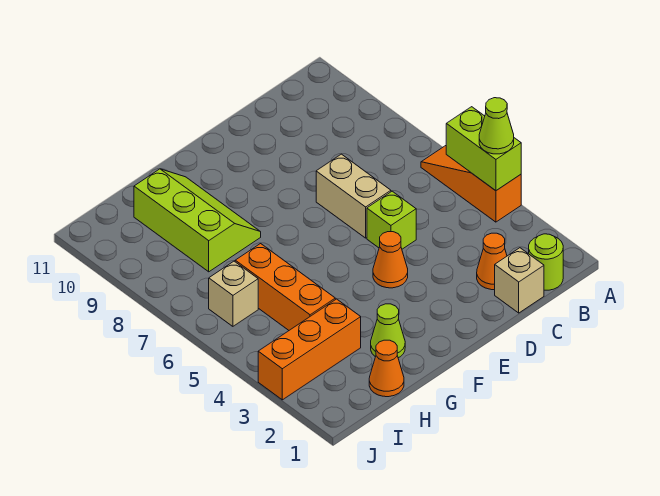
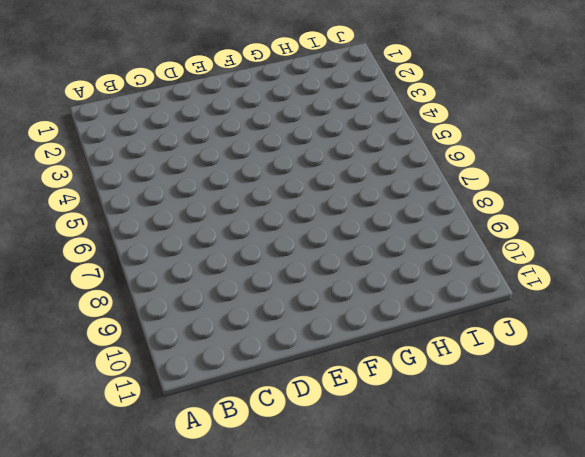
none -> orange slope A4:A6 level 1 top 4
none -> lime round brick B1 level 1
none -> tan brick C1 level 1

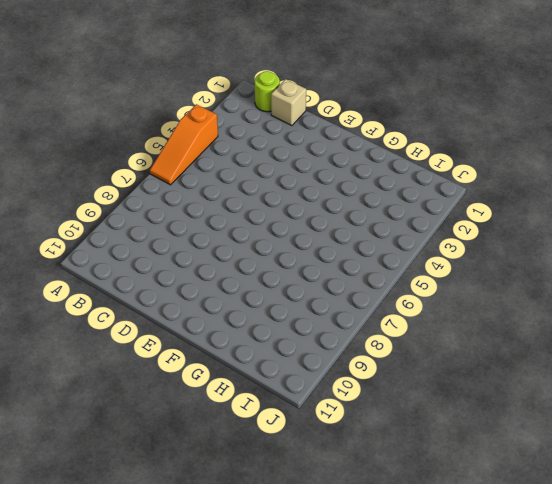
none -> orange cone C2 level 1
none -> lime brick D5 level 1
none -> tan brick D6:D7 level 1

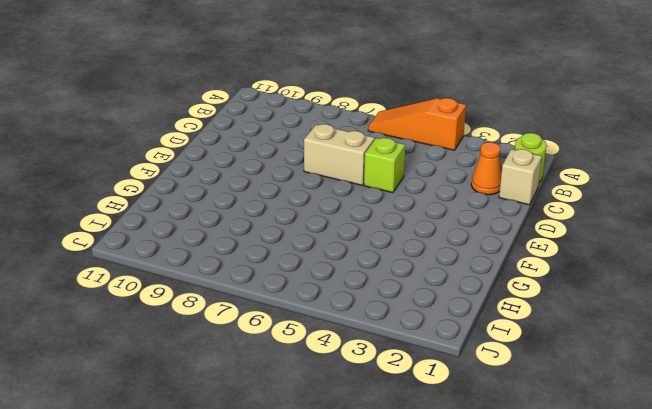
none -> orange cone E4 level 1
none -> lime cone G2 level 1
none -> lime slope G8:H10 level 1 top H

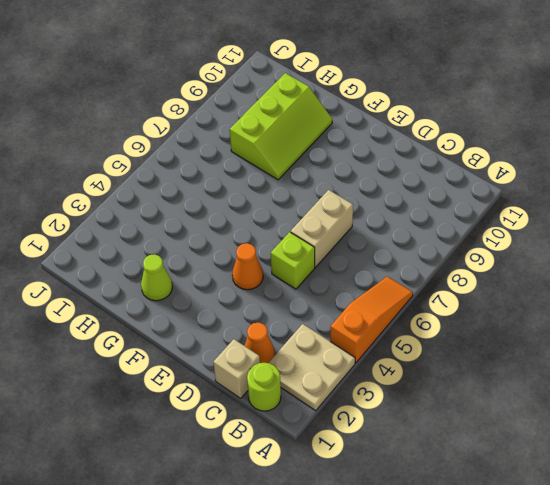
tan plate A2:B3 level 1 -> none
none -> orange cone H1 level 1
none -> orange brick H3:J3 level 1
none -> orange brick H4:H6 level 1

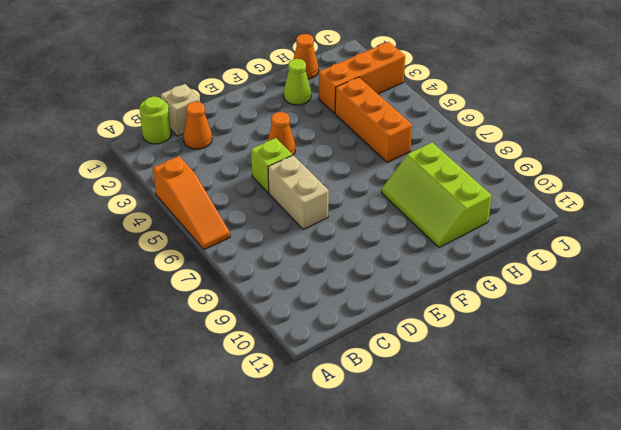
none -> tan brick I6 level 1
none -> lime brick A4:A5 level 2
none -> lime cone A4 level 3

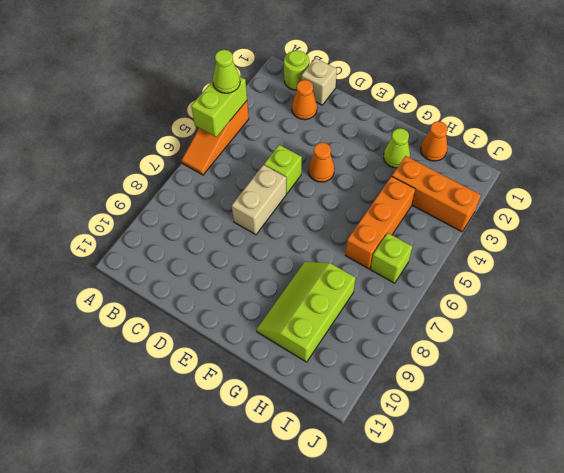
lime brick I6 level 1 -> tan brick I6 level 1

